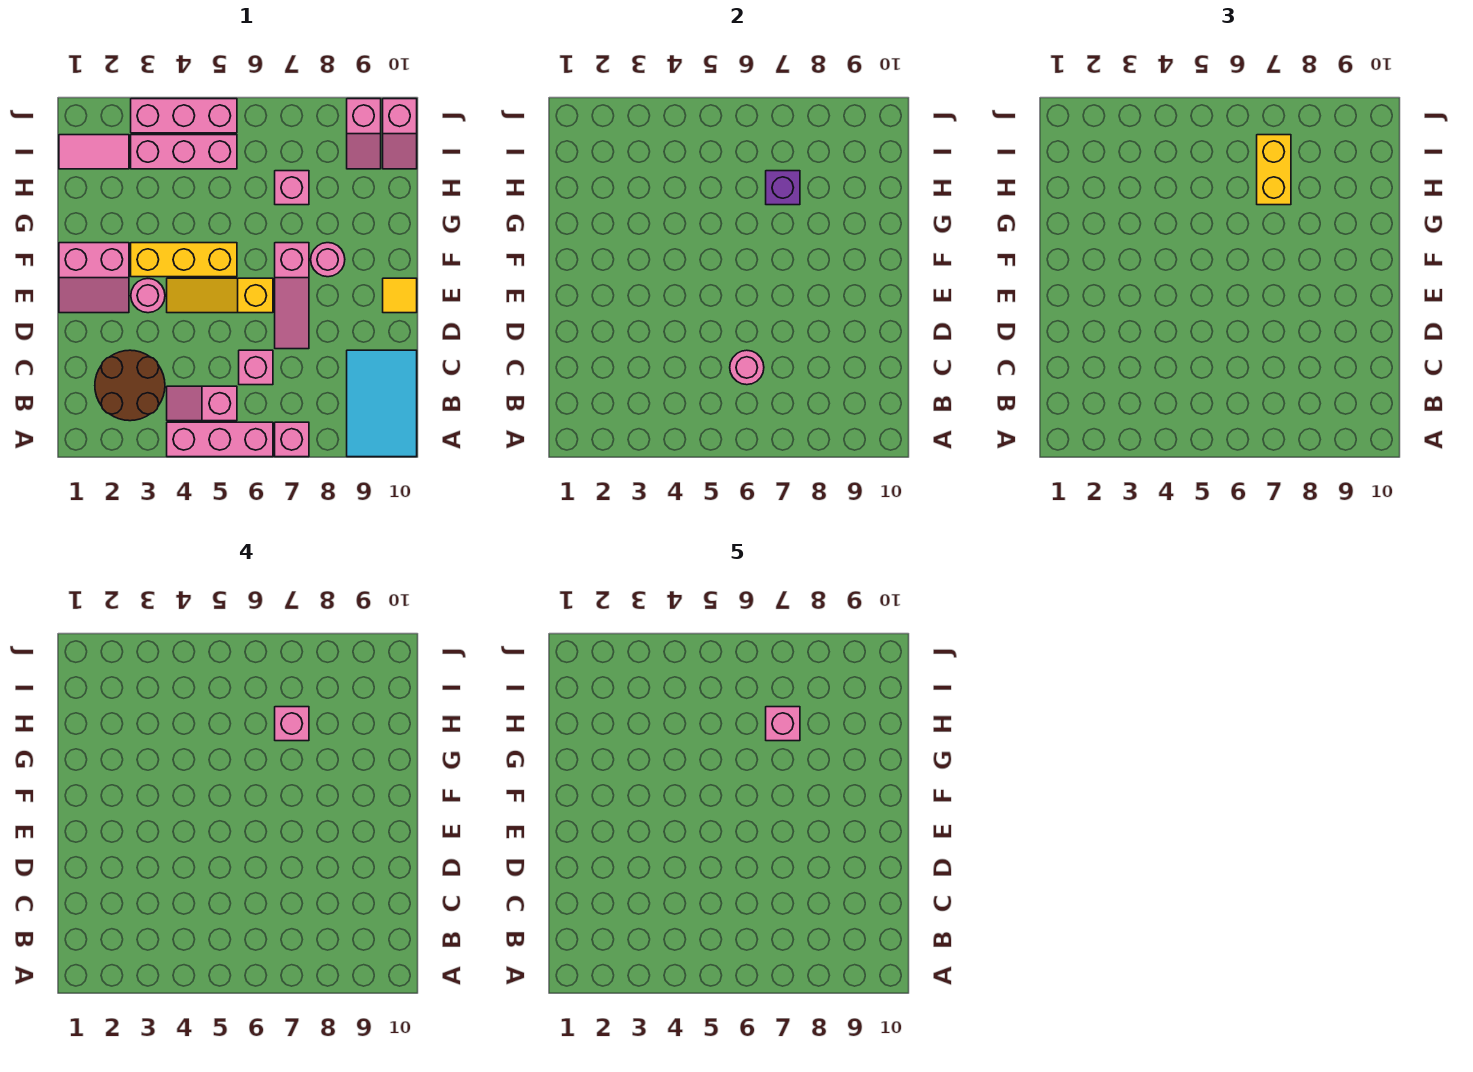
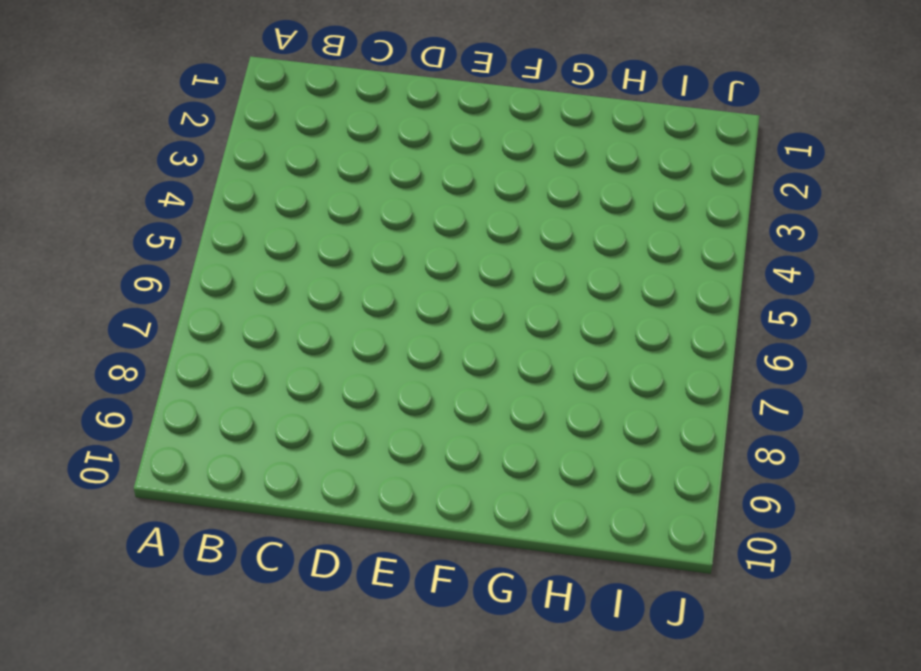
none -> pink brick A4:A6 level 1
none -> pink brick A7 level 1
none -> cyan tile A9:C10 level 1

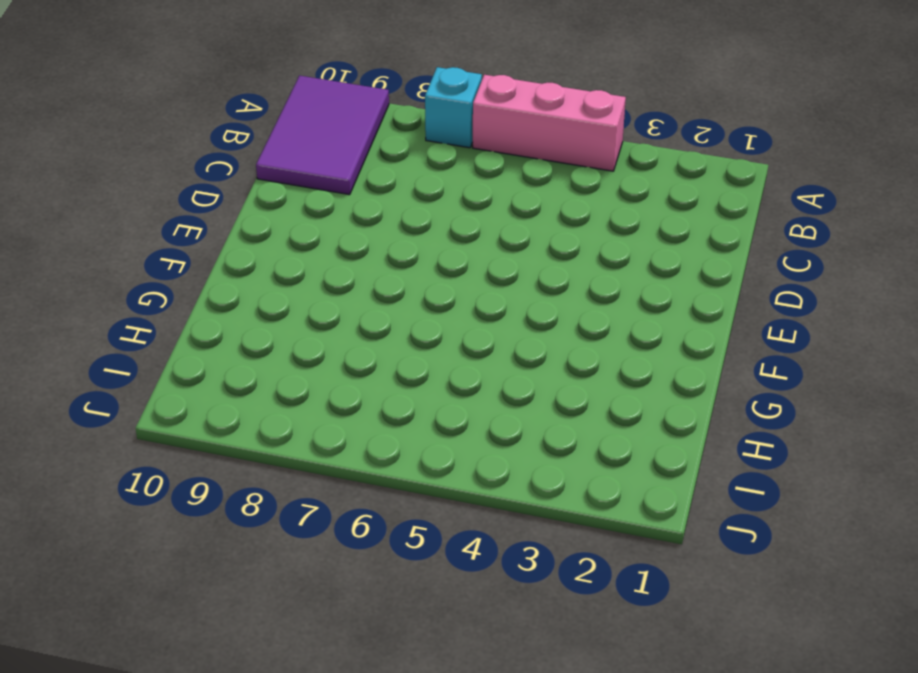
cyan brick A7 level 1 -> pink brick A7 level 1
purple tile A9:C10 level 1 -> cyan tile A9:C10 level 1
none -> brown round brick B2:C3 level 1
none -> pink slope B4:B5 level 1 top 5
none -> pink brick C6 level 1

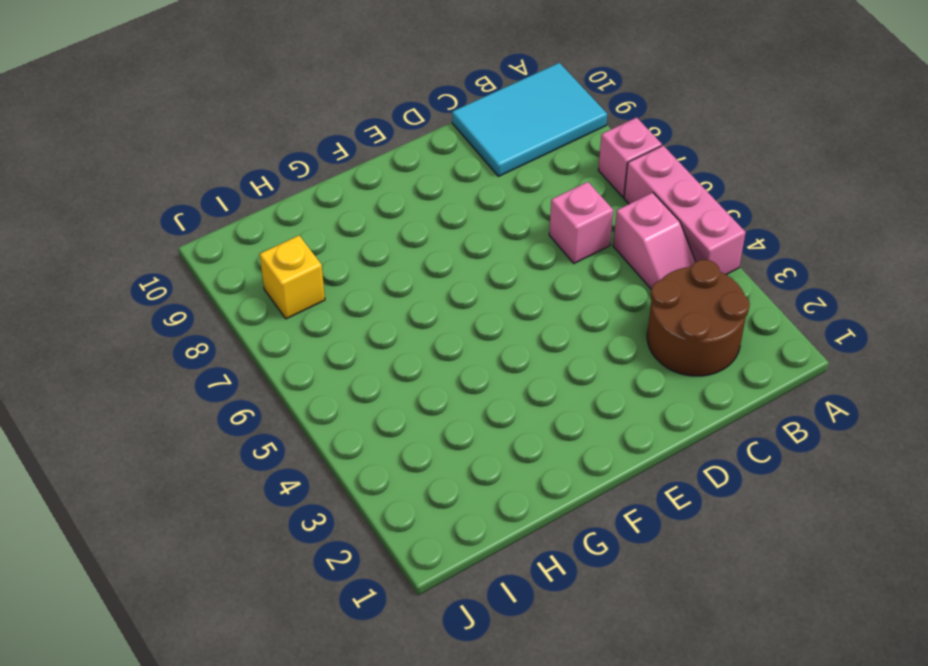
yellow brick I8 level 1 -> none
none -> pink slope D7:F7 level 1 top F
none -> pink slope E1:F2 level 1 top F
none -> pink round brick E3 level 1

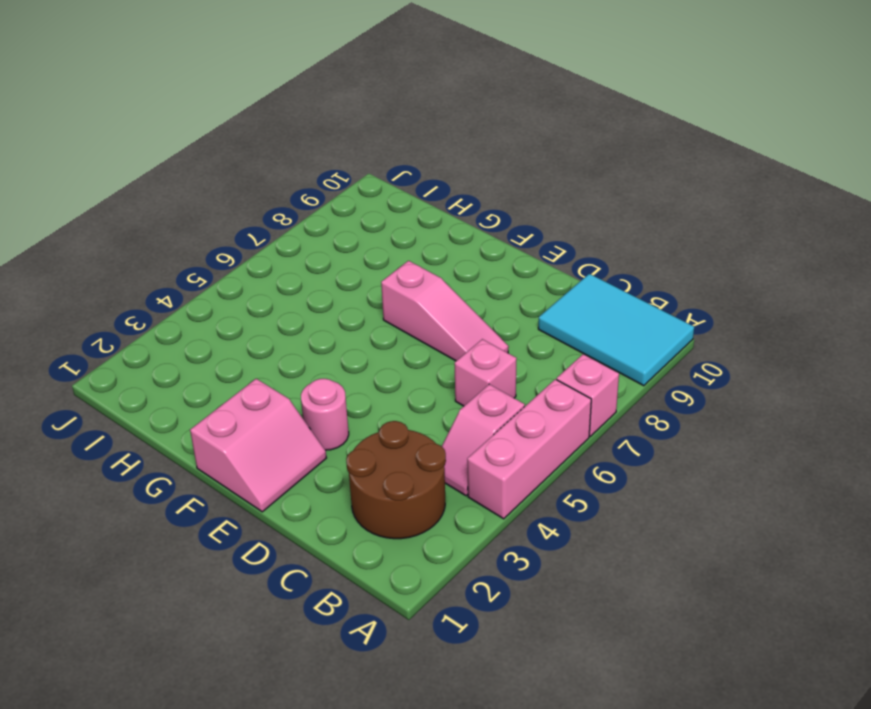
none -> yellow slope E4:E6 level 1 top 6
none -> yellow tile E10 level 1
none -> yellow brick F3:F5 level 1

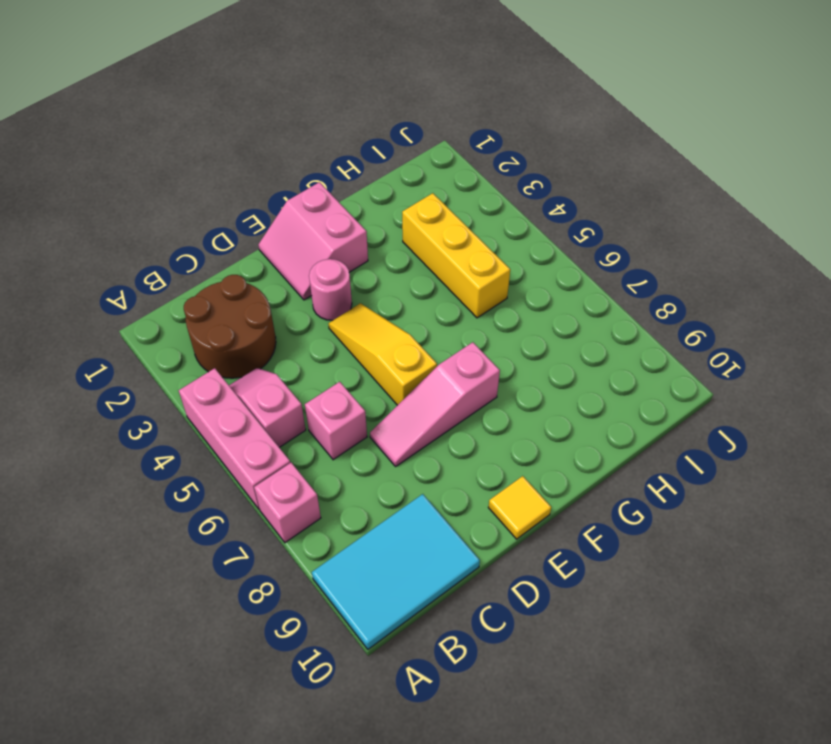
yellow brick H3:H5 level 1 -> yellow brick F3:F5 level 1
none -> pink round brick F8 level 1
none -> pink brick H7 level 1
none -> pink tile I1:I2 level 1

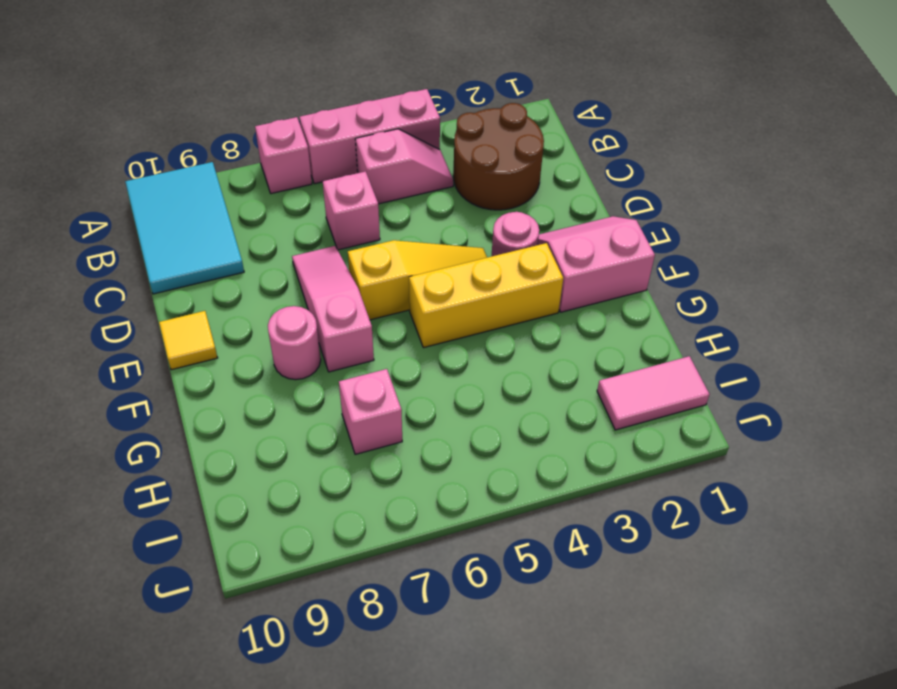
none -> pink brick I3:I5 level 1
none -> pink slope I9:J9 level 1 top J
none -> pink slope I10:J10 level 1 top J

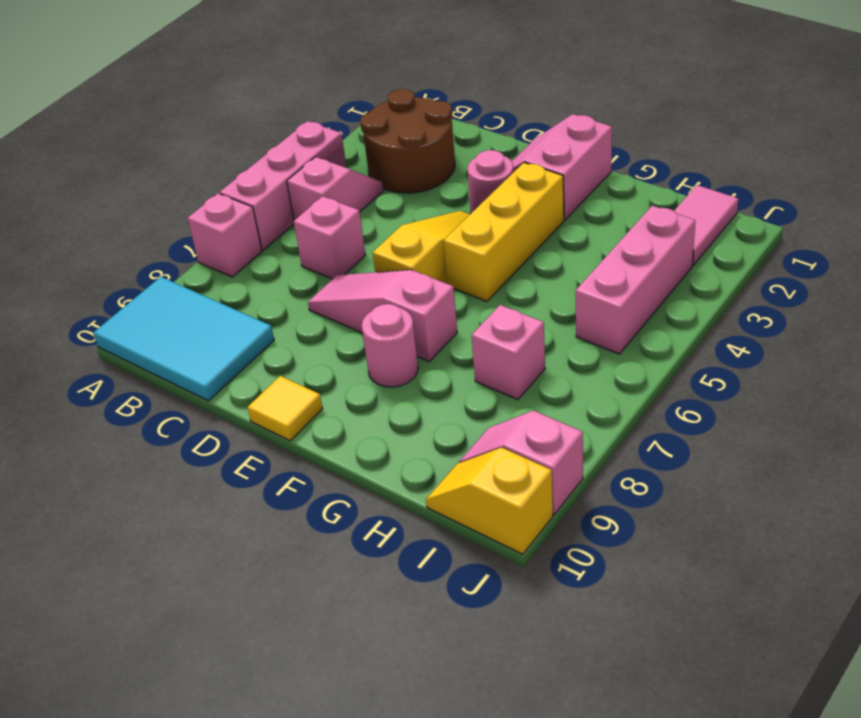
yellow slope I10:J10 level 1 top J -> pink slope I10:J10 level 1 top J
none -> pink brick J3:J5 level 1
none -> pink round brick C6 level 2
none -> purple brick H7 level 2

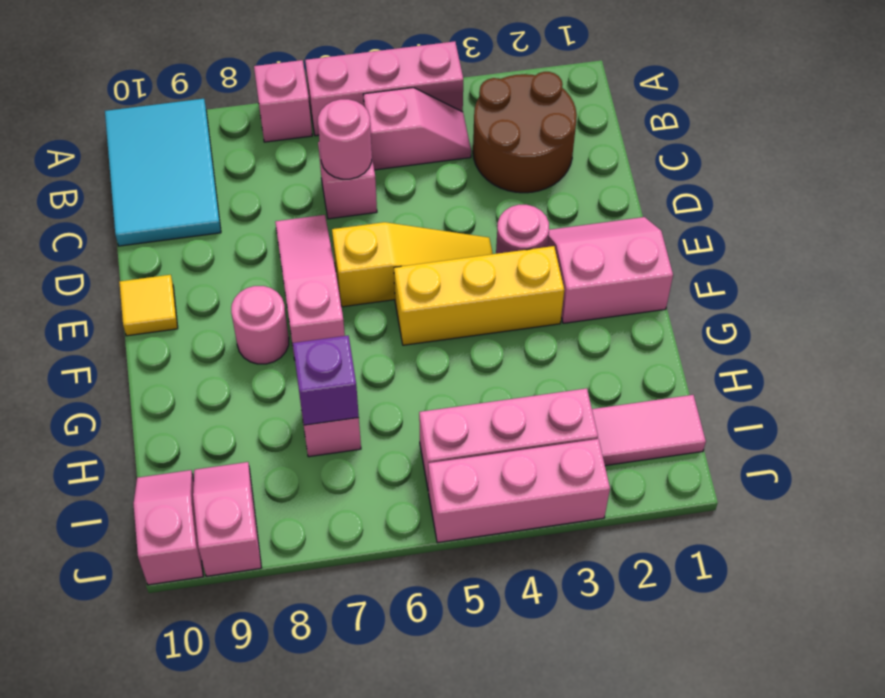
none -> yellow brick H7:I7 level 3
none -> pink brick H7 level 4
none -> pink brick H7 level 5

